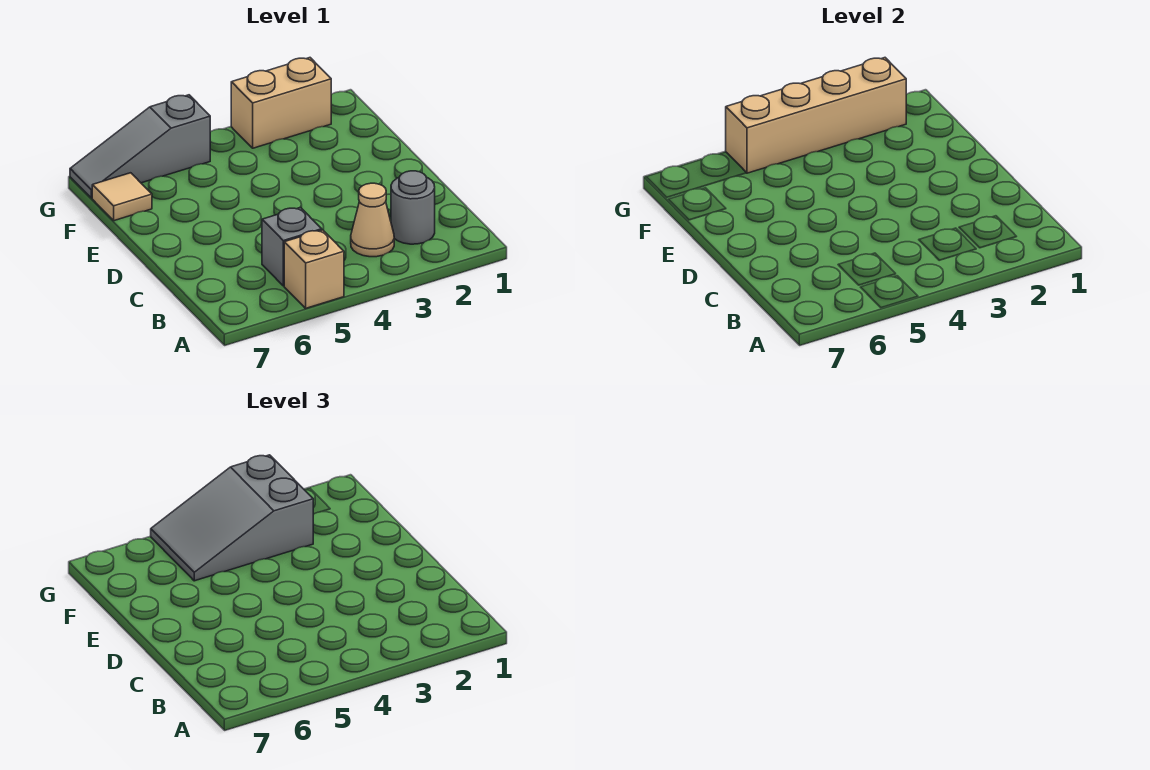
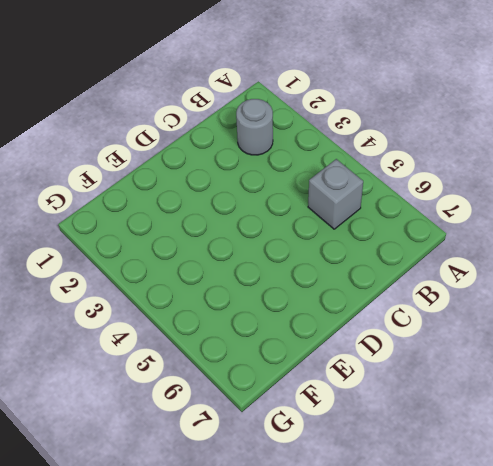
none -> tan brick A5 level 1
none -> tan cone B3 level 1

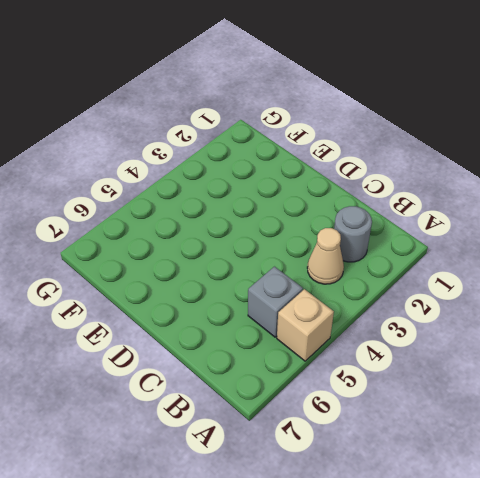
none -> tan tile F7 level 1
none -> tan brick G2:G3 level 1

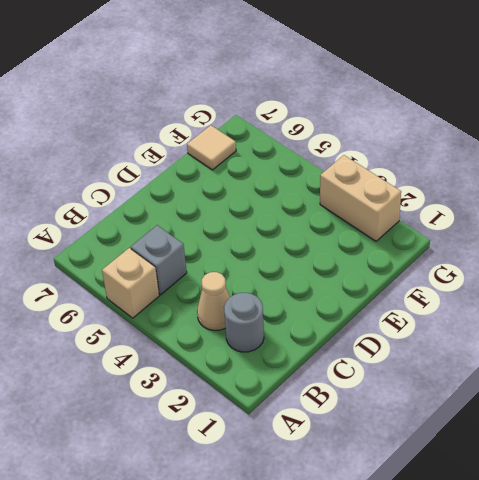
none -> grey slope G5:G7 level 1 top 5
none -> tan brick G2:G5 level 2

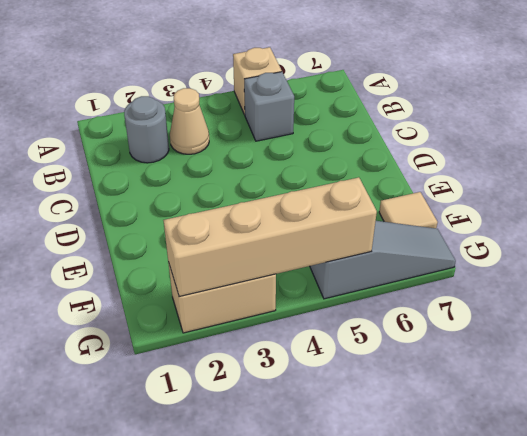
none -> grey slope F3:G5 level 3 top 3

